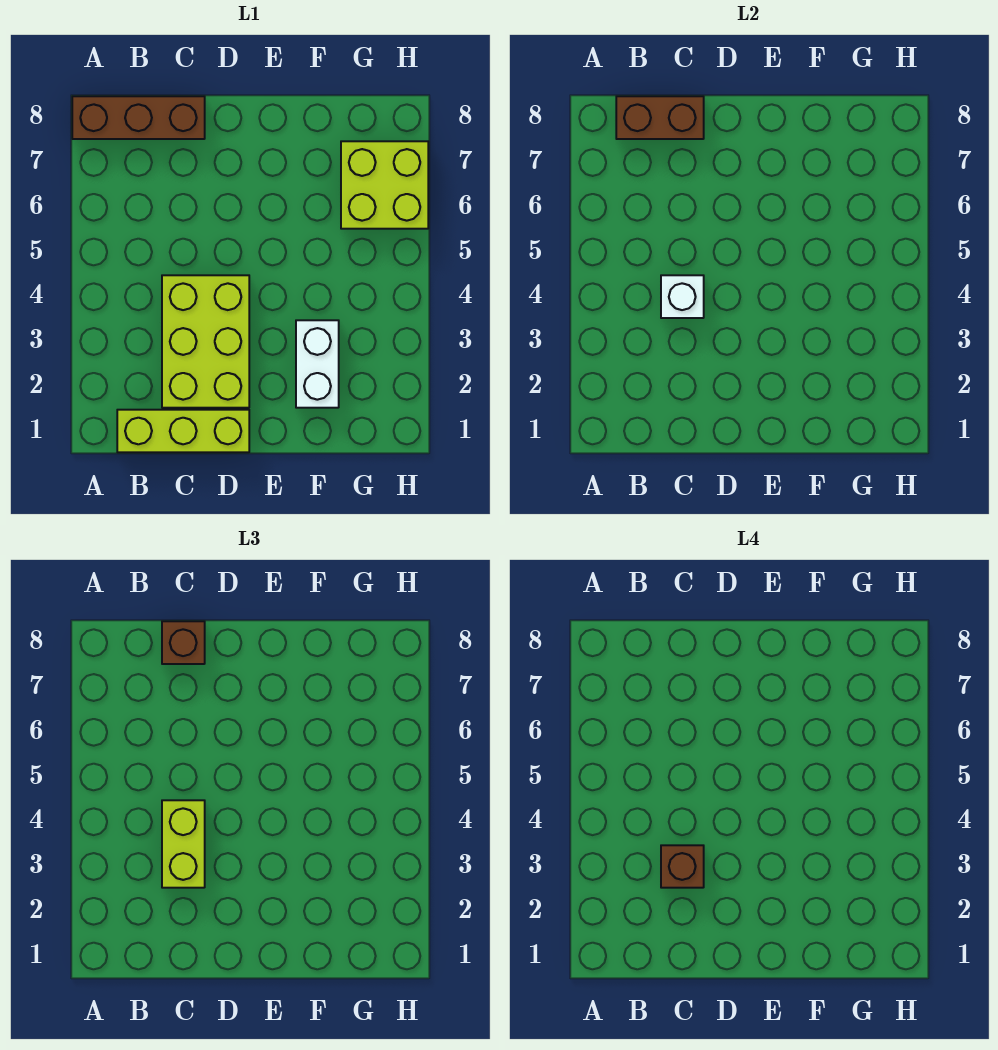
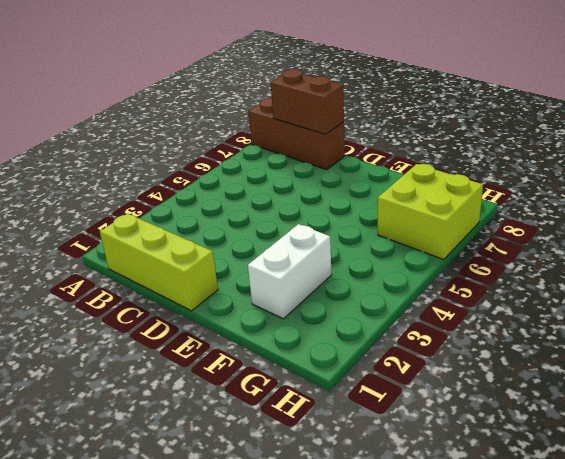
none -> lime brick C2:D4 level 1
none -> white brick C4 level 2

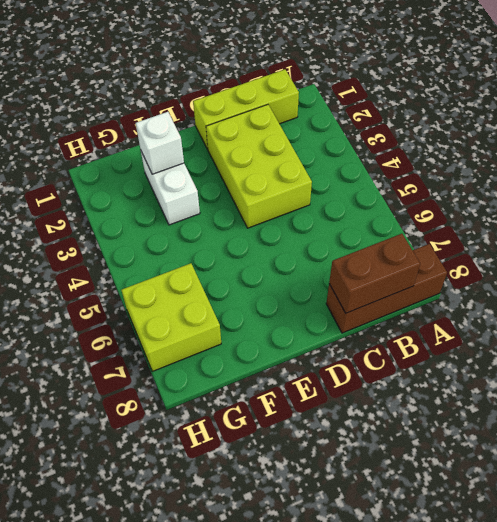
white brick F2 level 2 -> white brick C4 level 2
none -> lime brick C3:C4 level 3
none -> brown brick C8 level 3

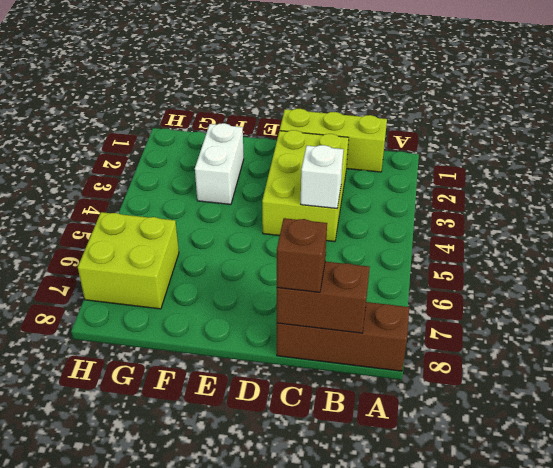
none -> lime brick C3:C4 level 3
none -> brown brick C3 level 4

